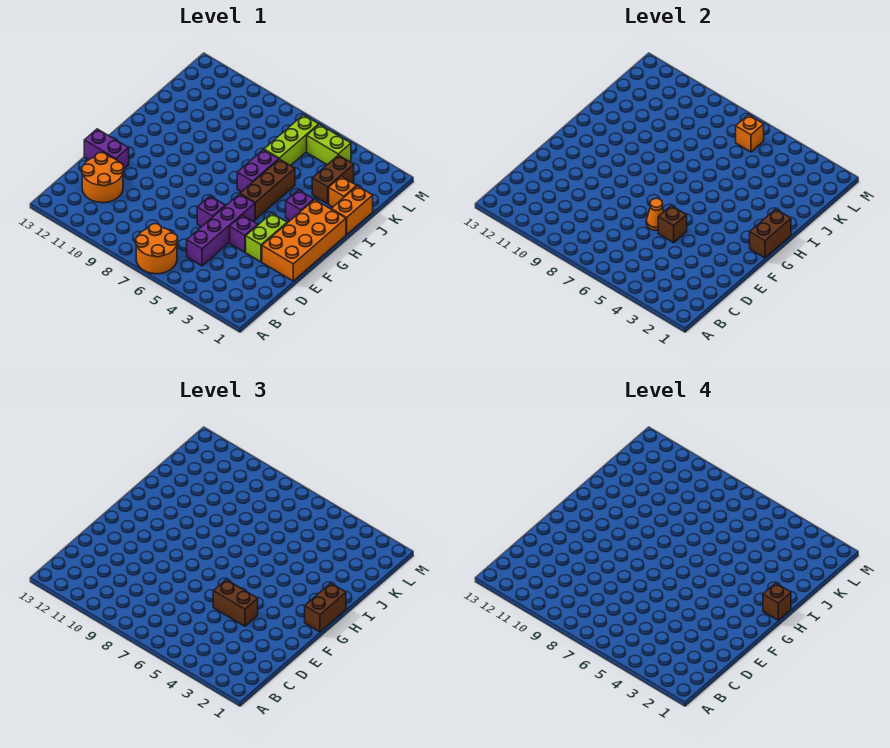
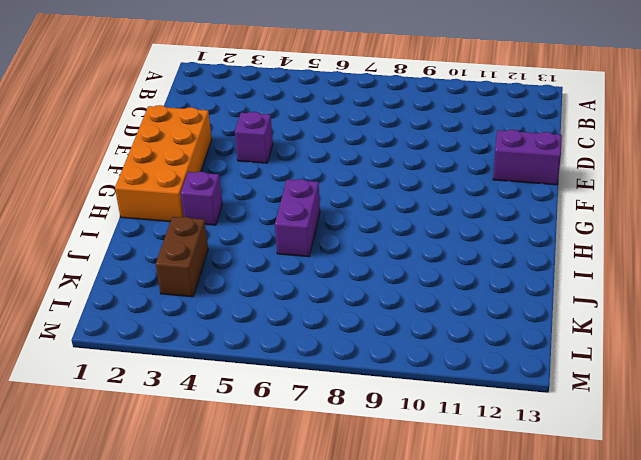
none -> orange round brick A6:B7 level 1
none -> purple brick C5:F5 level 1
none -> orange round brick C11:D12 level 1

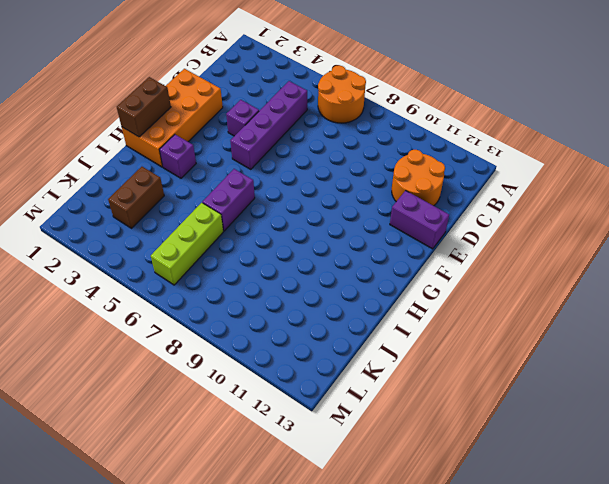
none -> lime brick E3:F3 level 1
none -> purple brick E6 level 1
none -> brown brick G5:I5 level 1

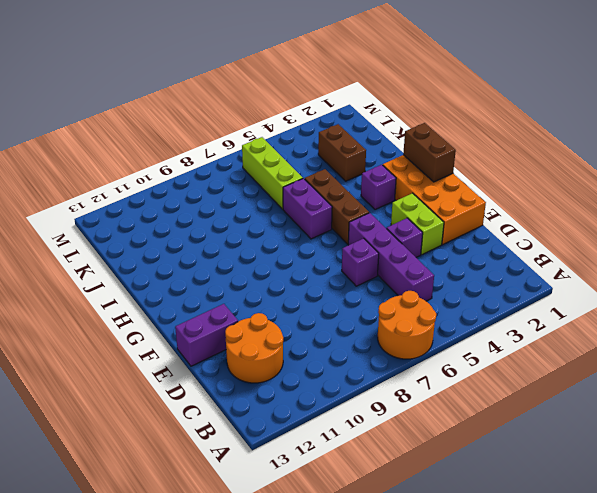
none -> orange brick I1:J1 level 1
none -> orange brick J2 level 1
none -> lime brick L4:L5 level 1

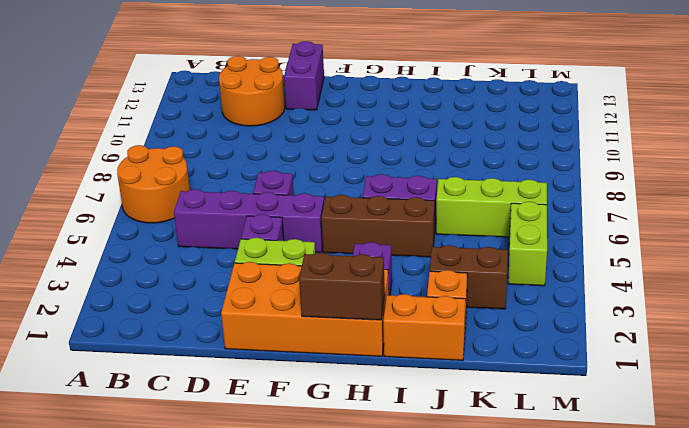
none -> brown brick E5 level 2
none -> orange cone E6 level 2
none -> orange brick L6 level 2

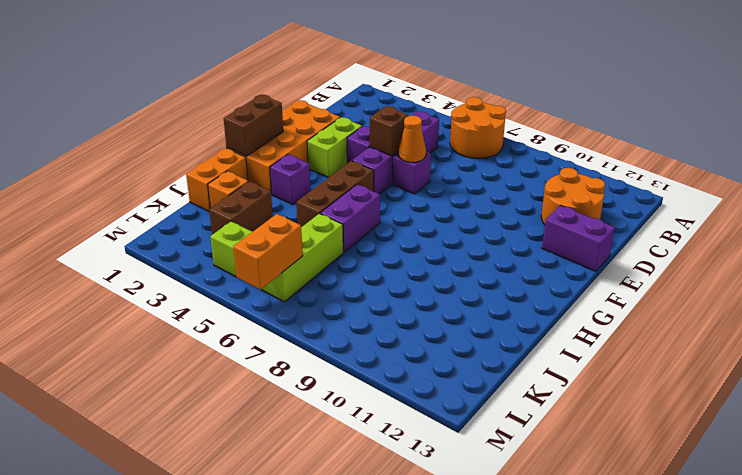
orange brick L6:M6 level 2 -> orange brick L6 level 2
none -> brown brick E4:E5 level 3
none -> brown brick G1:H1 level 3
none -> brown brick H1 level 4

